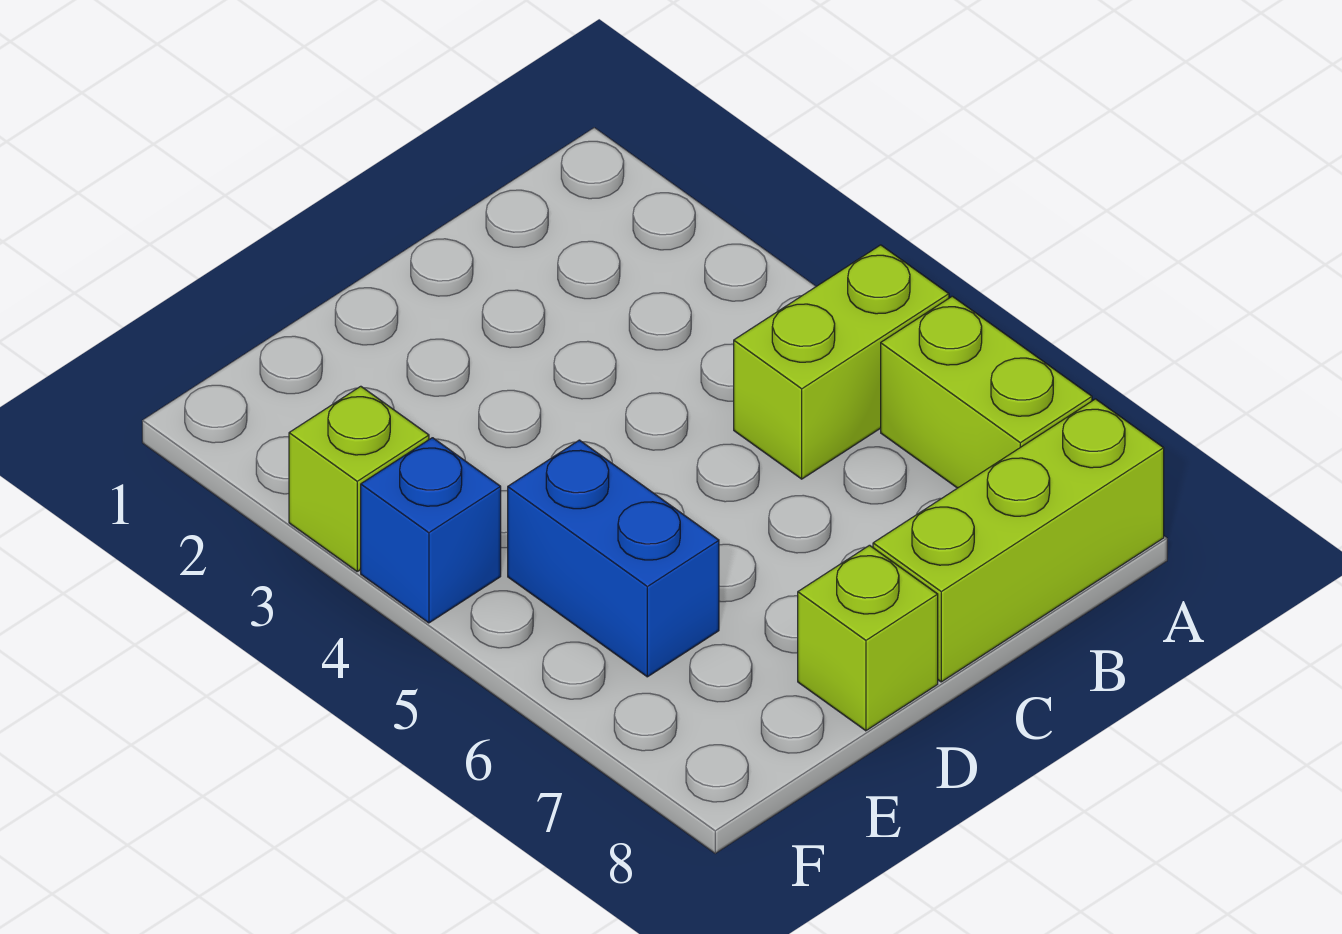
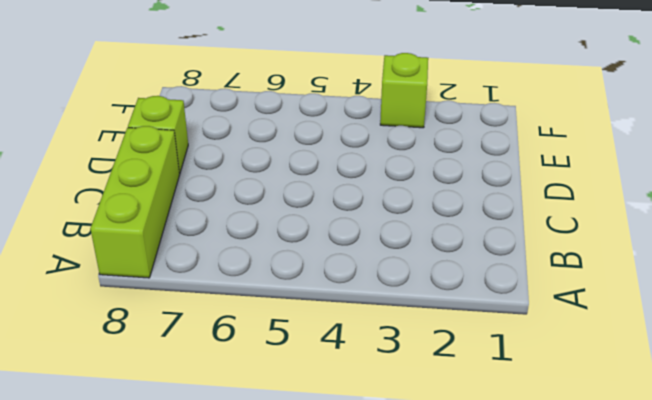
none -> lime brick A5:B5 level 1
none -> lime brick A6:A7 level 1

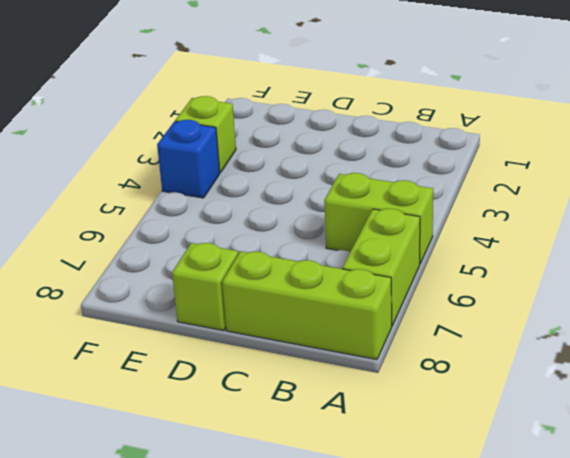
none -> blue brick E5:E6 level 1

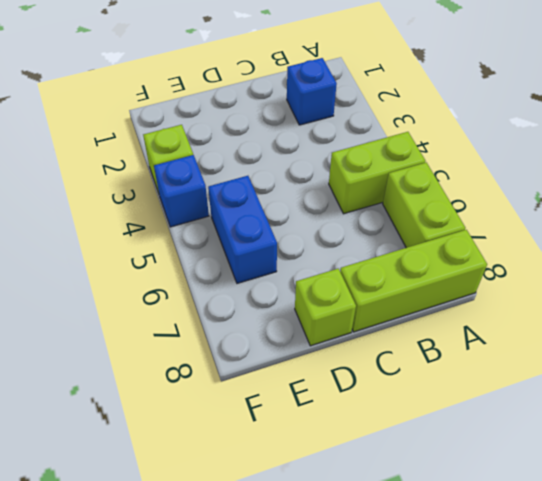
blue brick B2 level 1 -> none

